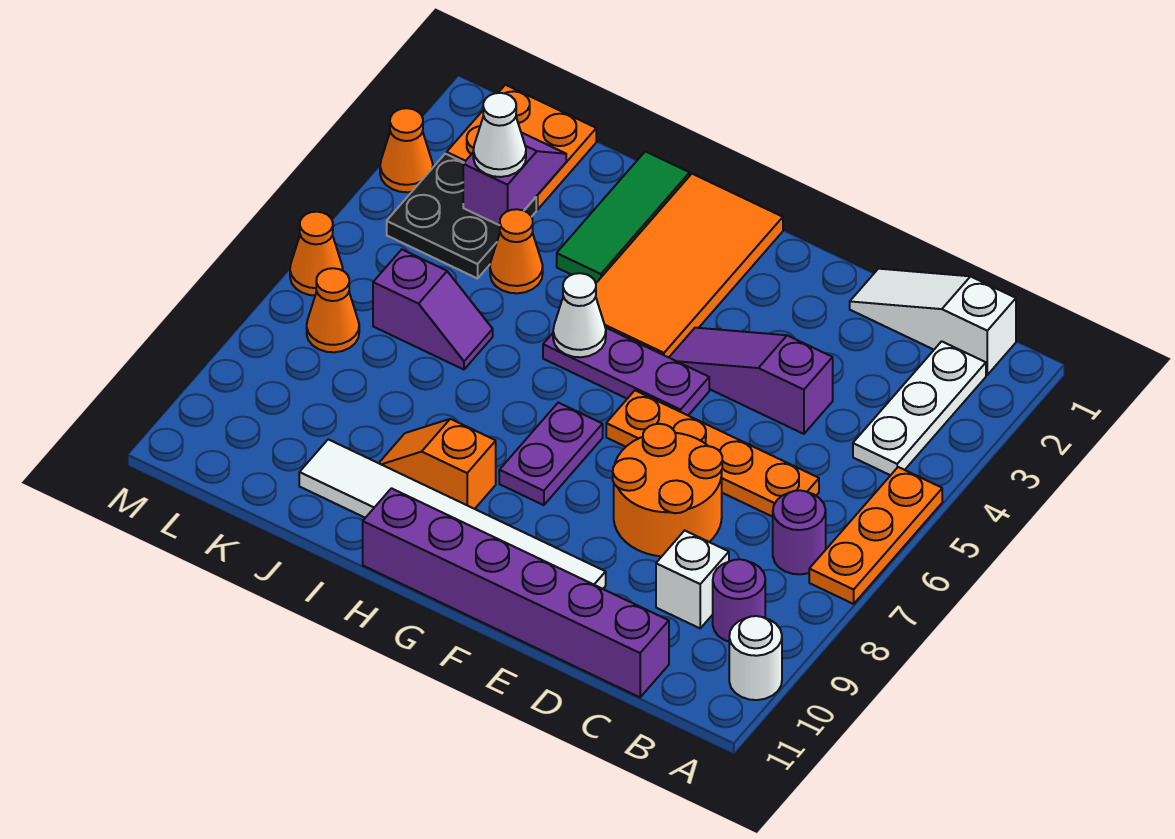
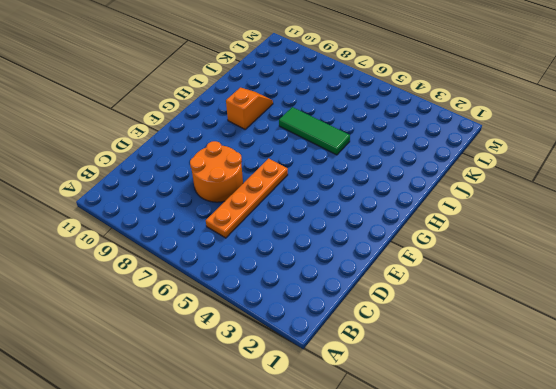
green tile I5:I7 level 1 -> green tile I1:I3 level 1
none -> orange plate A5:A7 level 1
none -> white round brick A10 level 1
none -> white slope B1:D1 level 1 top B

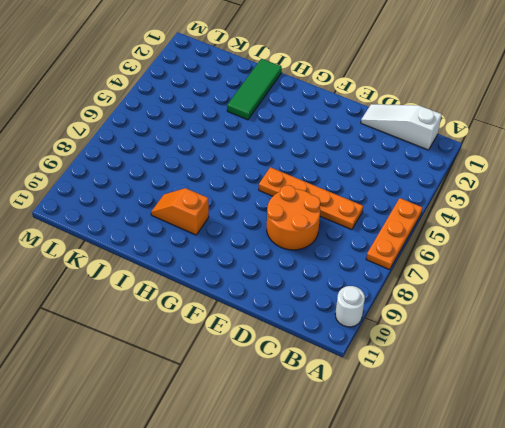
none -> white plate B2:B4 level 1
none -> purple round brick B7 level 1
none -> purple round brick B9 level 1

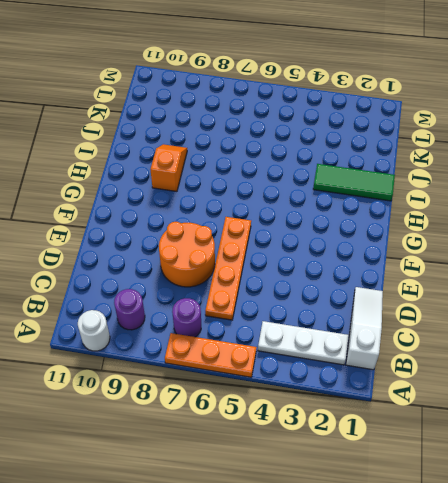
none -> white brick C9 level 1
none -> purple brick C11:H11 level 1
none -> purple slope D4:F4 level 1 top D

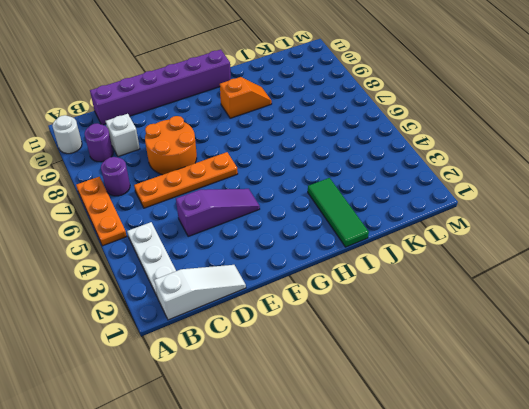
none -> white tile E10:J10 level 1
none -> purple plate F5:H5 level 1
none -> orange tile G1:H4 level 1

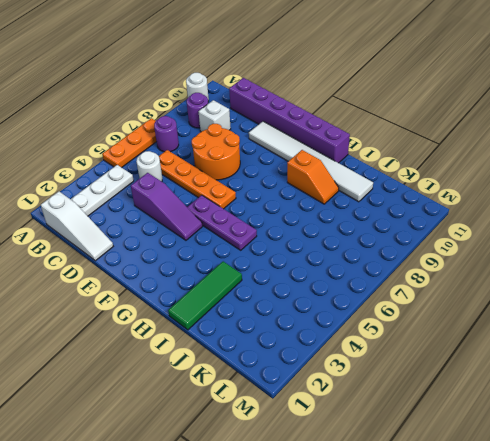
white round brick C5 level 1 -> none
none -> orange tile G1:H4 level 1
none -> purple plate G7:G8 level 1
none -> orange cone J4 level 1

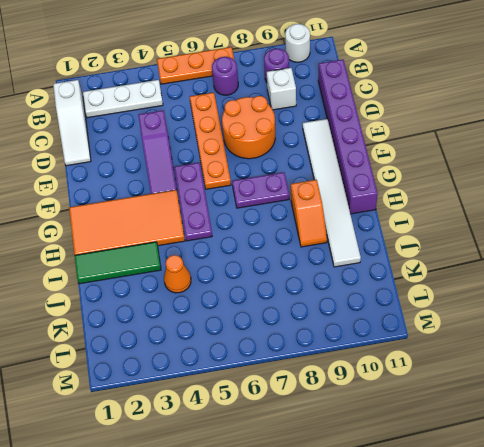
none -> purple slope J6:K6 level 1 top K
none -> orange plate K1:L2 level 1
none -> black plate K3:L4 level 1

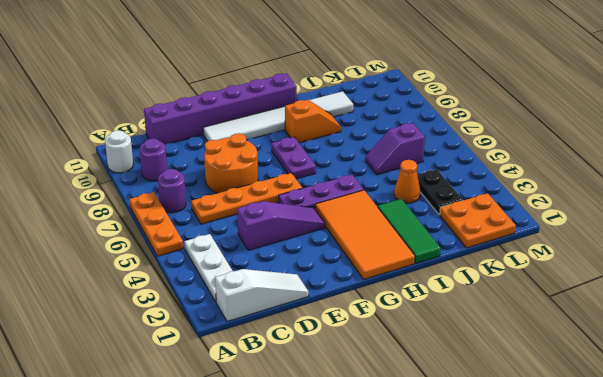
black plate K3:K4 level 1 -> black plate K3:L4 level 1
none -> white brick C9 level 1
none -> orange cone L7 level 1
none -> orange cone M3 level 1

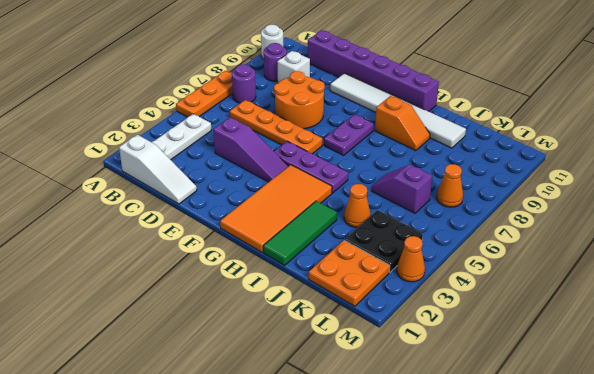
none -> orange cone M6 level 1
none -> white cone H5 level 2
none -> purple slope K2:K3 level 2 top 3

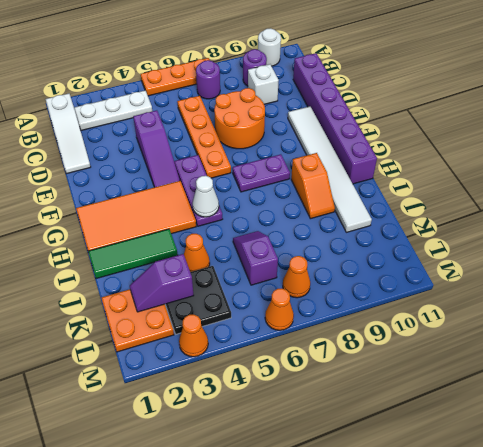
none -> white cone K3 level 3

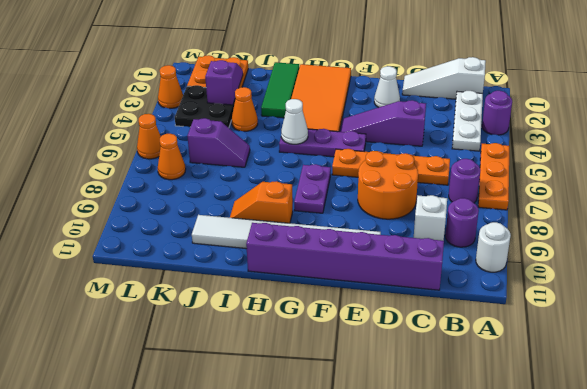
purple round brick A3 level 1 -> none
white cone E2 level 1 -> white cone K3 level 3

